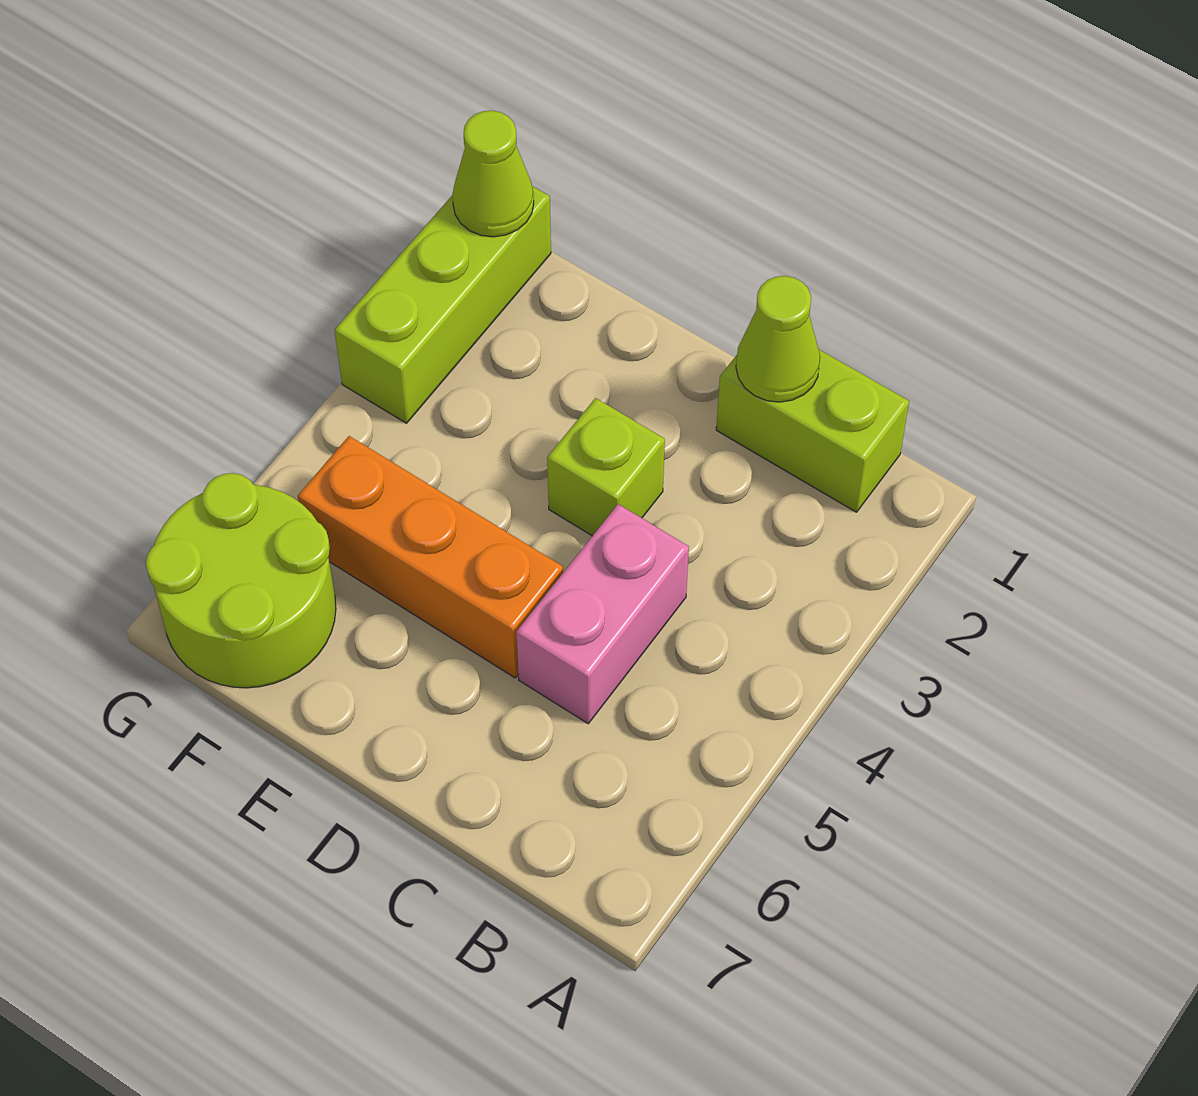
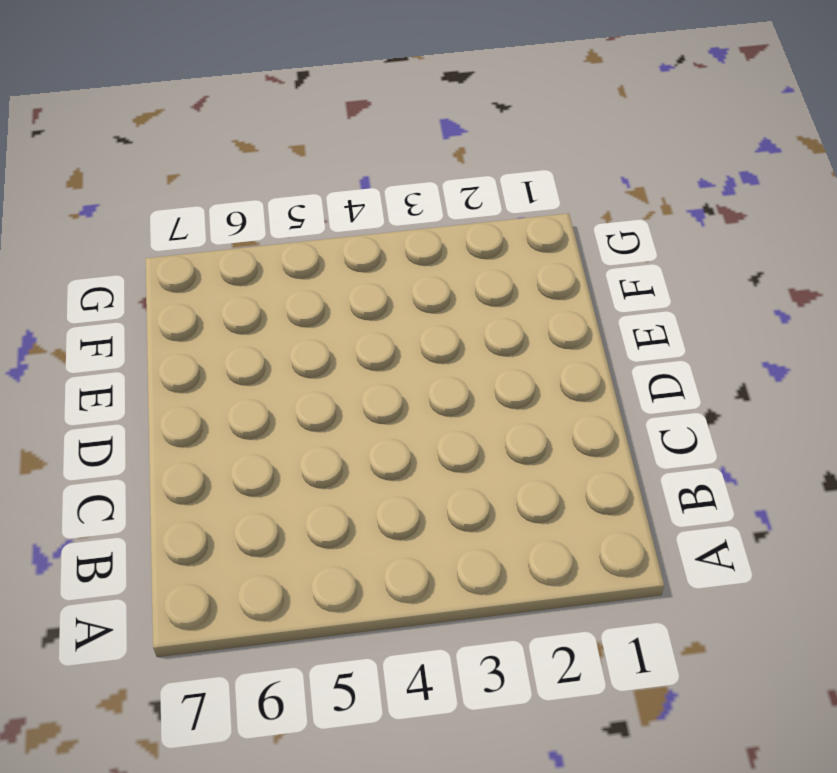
none -> lime brick B1:C1 level 1
none -> pink brick C4:C5 level 1

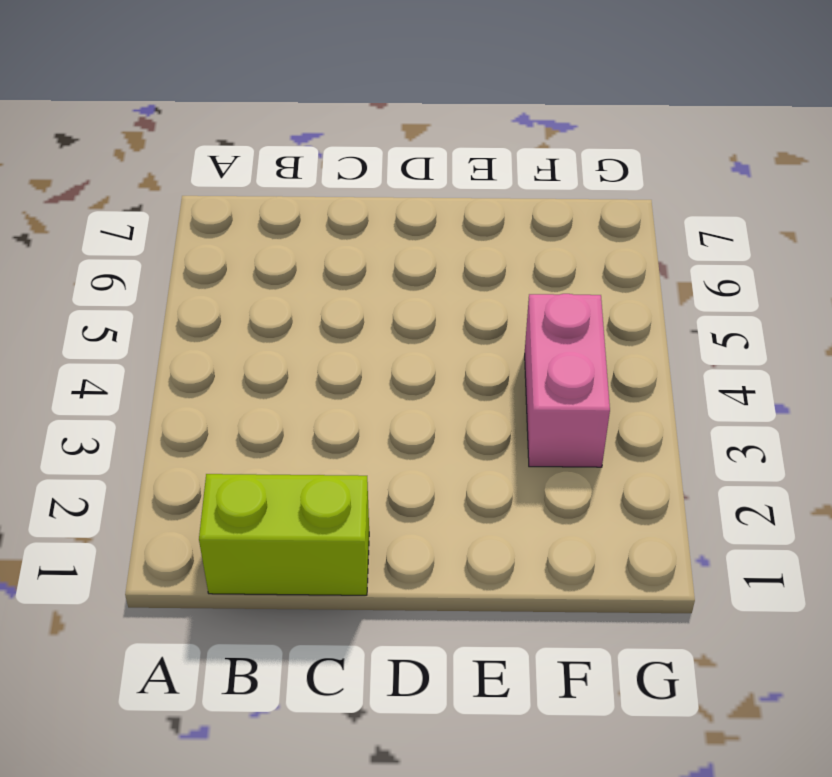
pink brick F3:F4 level 1 -> pink brick C4:C5 level 1
none -> lime brick D3 level 1
none -> orange brick D5:F5 level 1

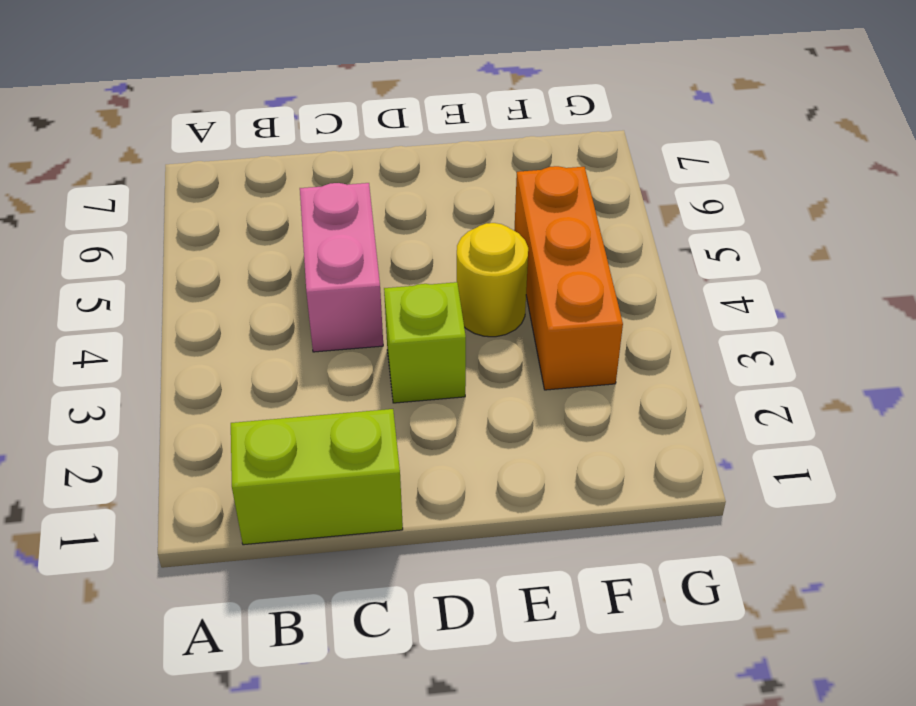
yellow round brick E4 level 1 -> none
orange brick F3:F5 level 1 -> orange brick D5:F5 level 1
none -> lime round brick F6:G7 level 1
none -> lime brick G1:G3 level 1

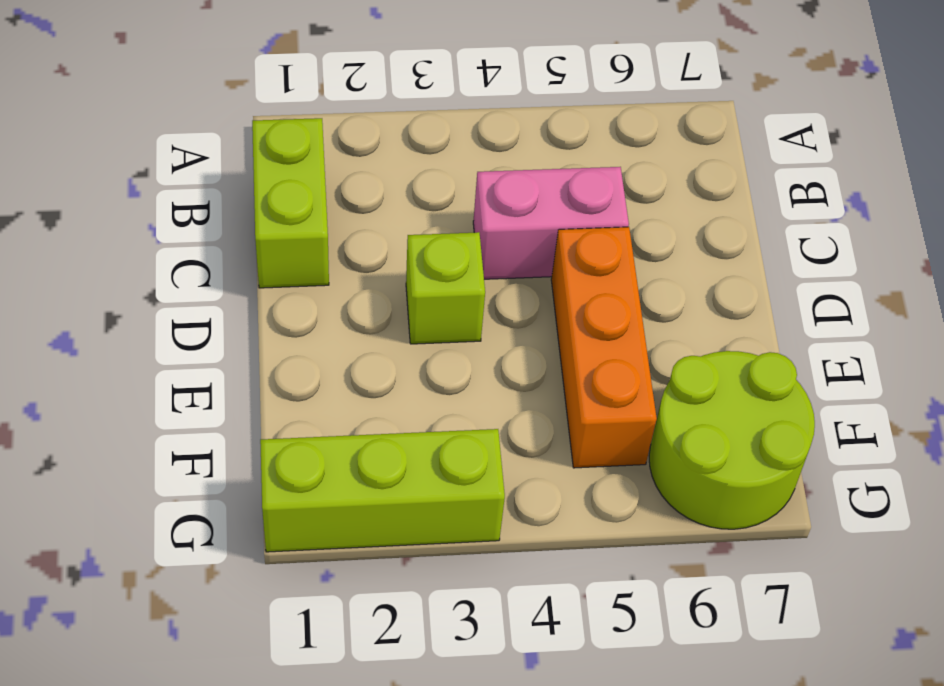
none -> lime cone C1 level 2
none -> lime cone G1 level 2

